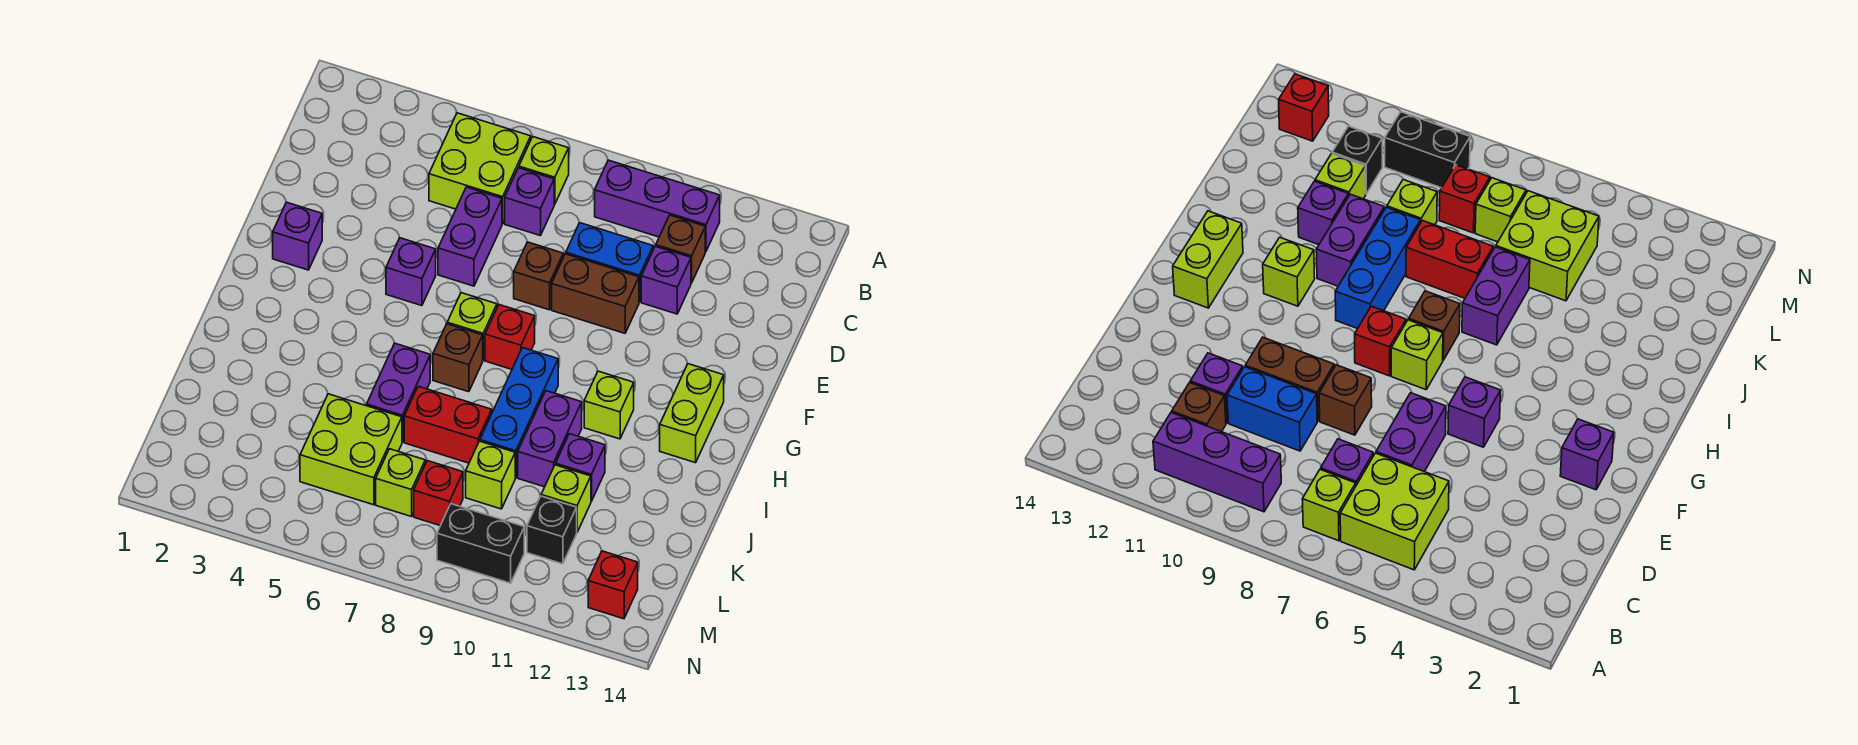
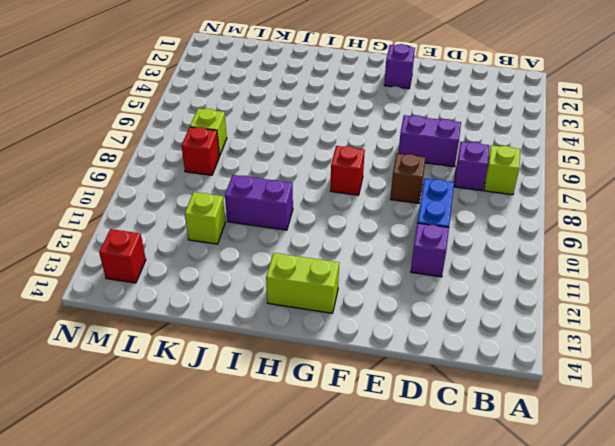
none -> lime brick B5:C6 level 1
none -> purple brick B9:B11 level 1
none -> brown brick C11 level 1
none -> brown brick E9:E10 level 1

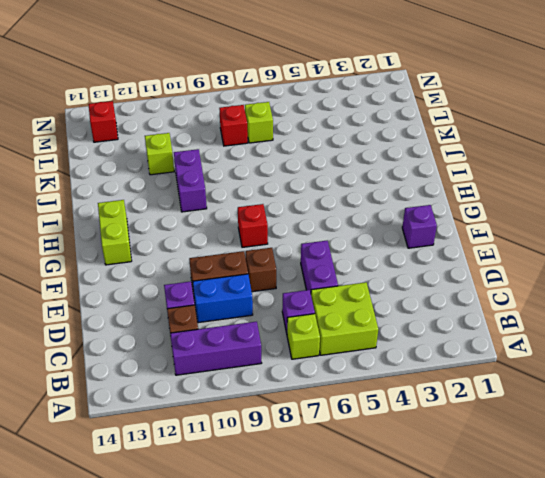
none -> purple brick F5 level 1
none -> lime brick G7 level 1
none -> brown brick H7 level 1
none -> blue brick H9:J9 level 1

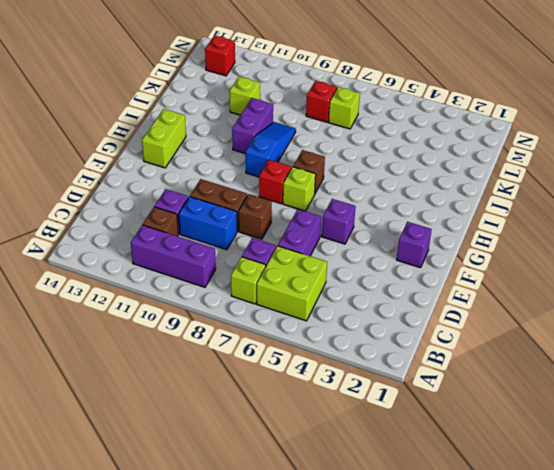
blue slope H9:J9 level 1 top H -> blue brick H9:J9 level 1
none -> lime brick H11 level 1
none -> purple brick I6:J6 level 1
none -> red brick J7:J8 level 1
none -> purple brick J11 level 1

